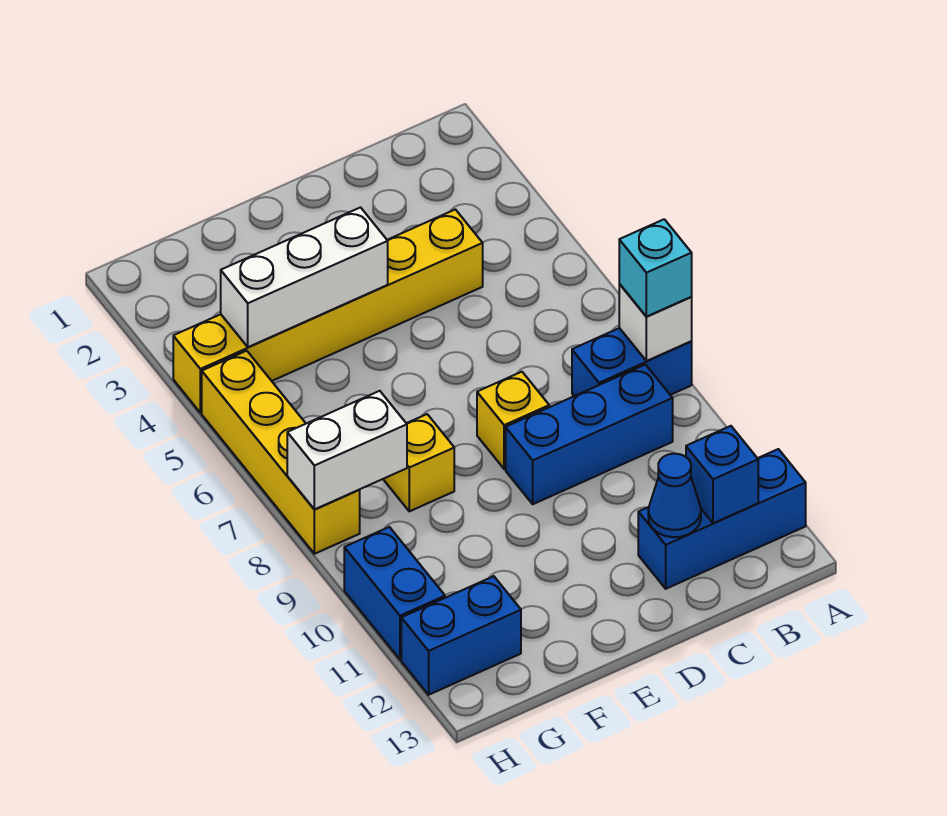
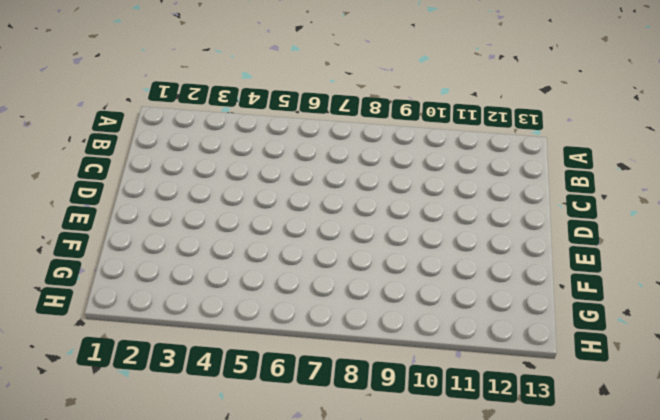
none -> blue brick A8:B8 level 1
none -> blue brick A12:C12 level 1
none -> blue brick B9:D9 level 1

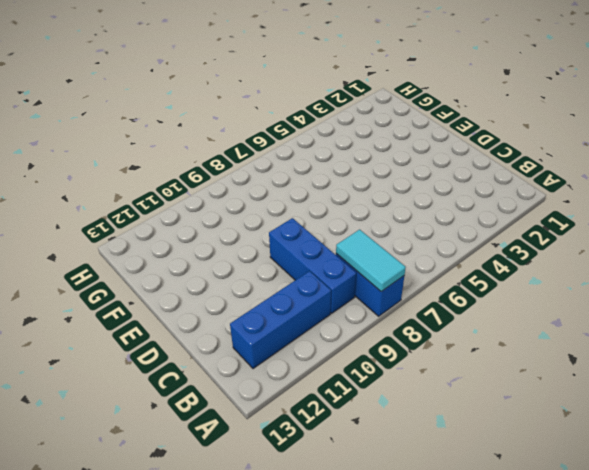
cyan tile A8:B8 level 2 -> white brick A8 level 2
blue brick B10:B12 level 1 -> blue brick A12:C12 level 1
none -> yellow brick C4:H4 level 1
none -> yellow brick D8 level 1
none -> yellow brick F8 level 1

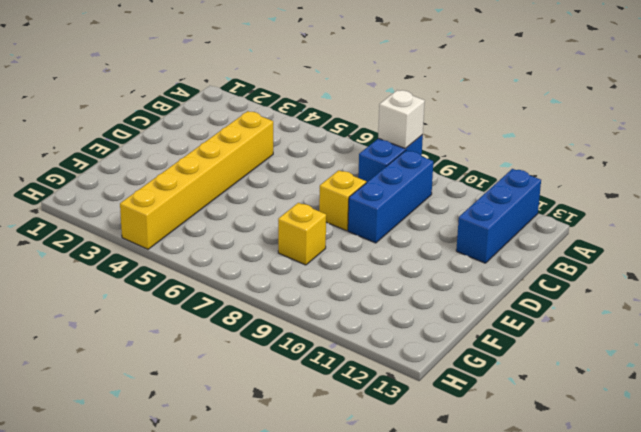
none -> blue brick G12:H12 level 1
none -> yellow brick H5:H8 level 1
none -> blue brick H10:H11 level 1

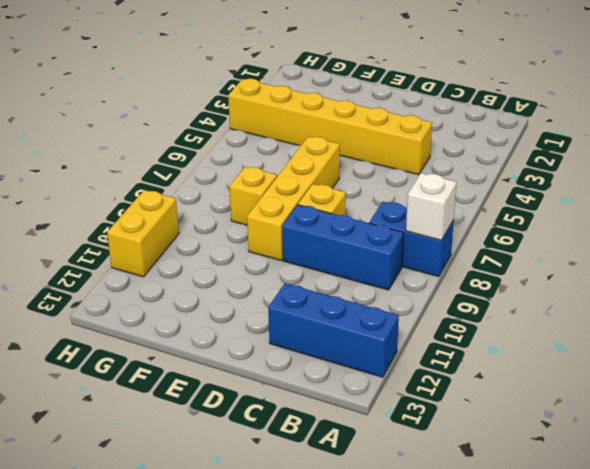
yellow brick E6:E9 level 1 -> yellow brick H5:H8 level 1
yellow brick H10:H11 level 1 -> blue brick H10:H11 level 1
none -> blue brick G12:H12 level 1
none -> blue brick B12 level 2
none -> blue cone C12 level 2

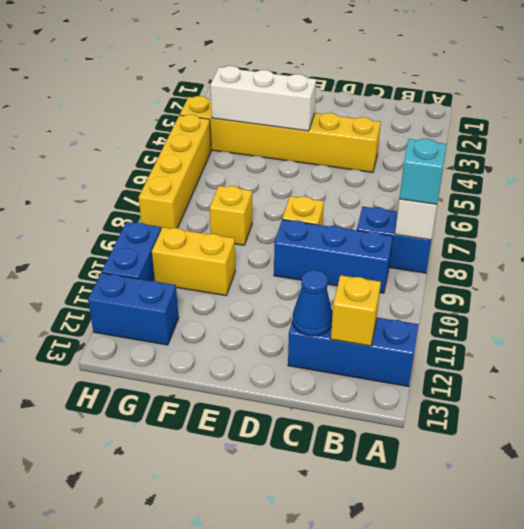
yellow brick B12 level 2 -> blue brick B12 level 2
yellow brick F10:G10 level 1 -> none
none -> white brick G8:H8 level 2

